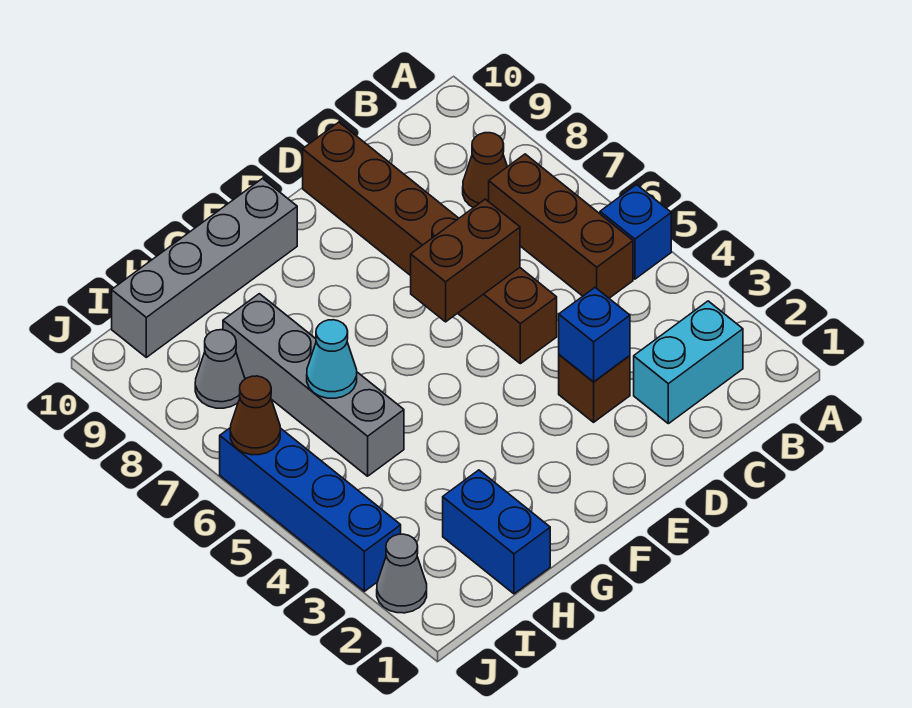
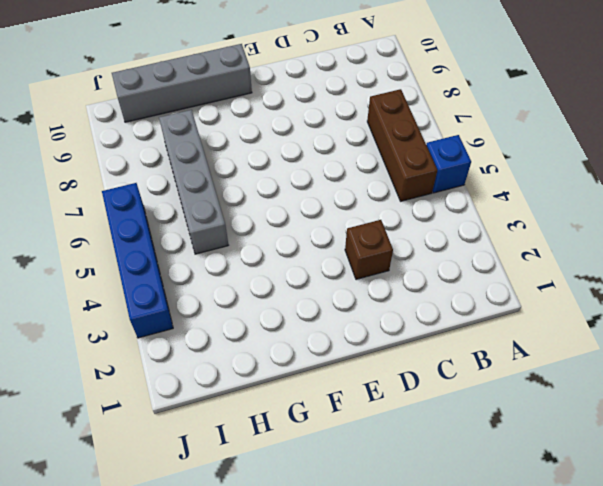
none -> cyan brick B2:C2 level 1
none -> brown cone B8 level 1
none -> brown brick D5:D10 level 1

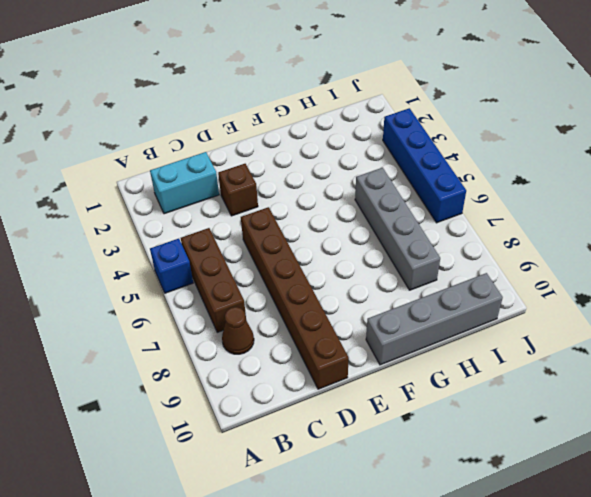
none -> blue brick H1:H2 level 1
none -> grey cone I8 level 1
none -> grey cone J2 level 1

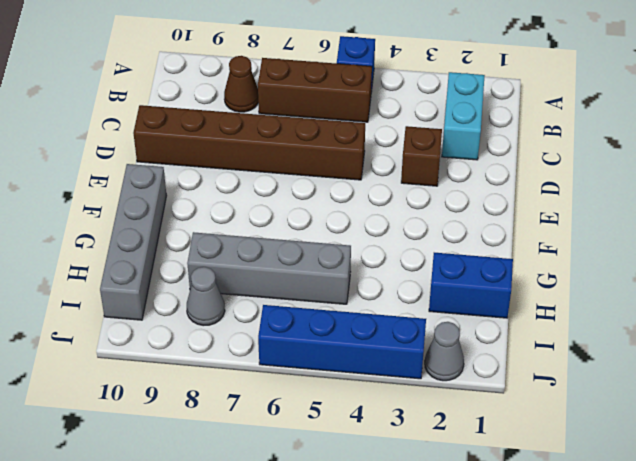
none -> blue brick D3 level 2
none -> brown brick D6:E6 level 2
none -> cyan cone H6 level 2

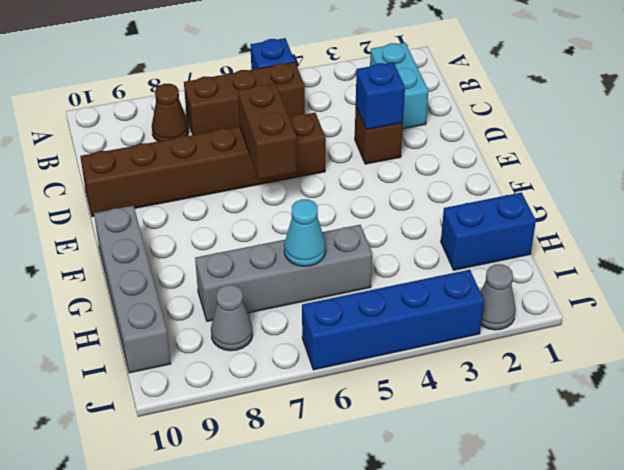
none -> brown cone J6 level 2

